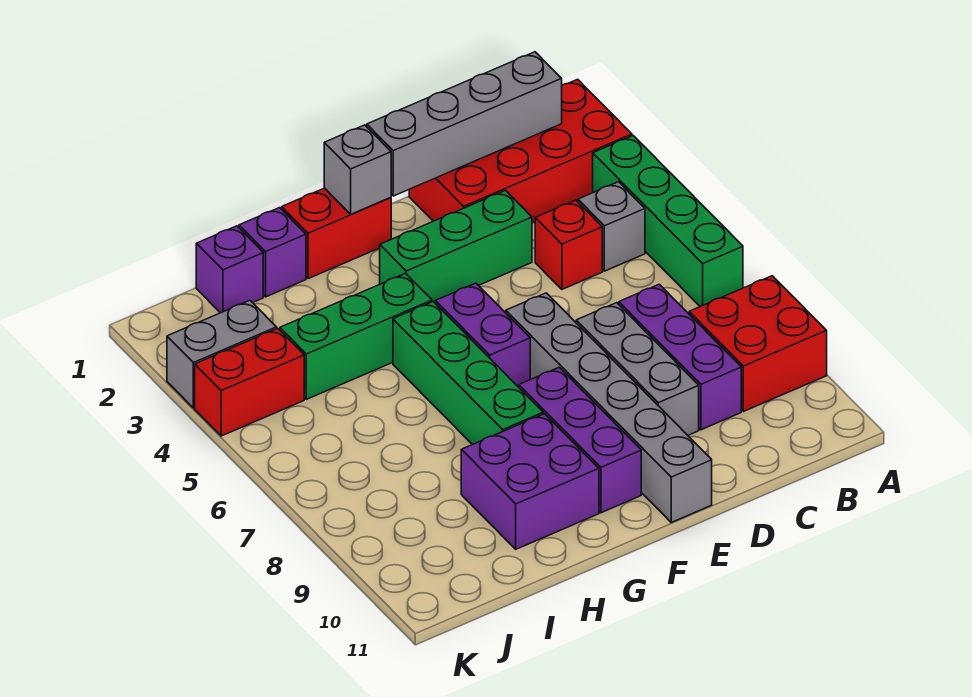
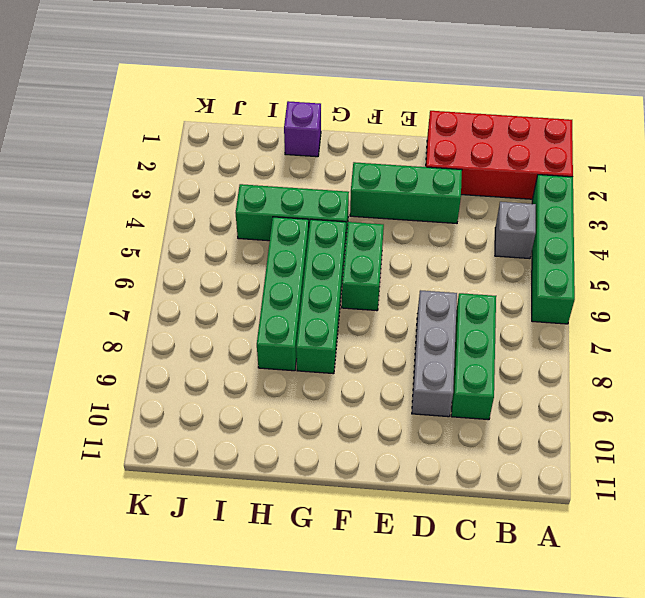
green brick C7:C9 level 1 -> purple brick C7:C9 level 1
green brick F5:F6 level 1 -> purple brick F5:F6 level 1
green brick H5:H8 level 1 -> none
none -> red brick A8:B9 level 1
none -> red brick C4 level 1
none -> grey brick E6:E11 level 1

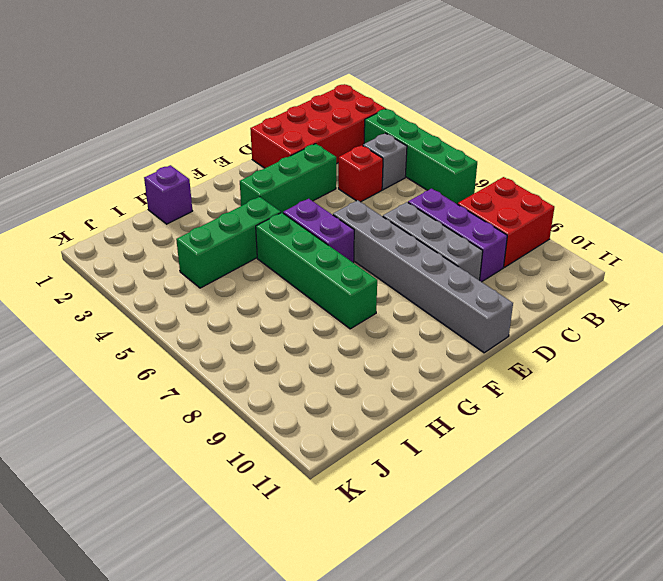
none -> red brick F1:G1 level 1
none -> purple brick F8:F10 level 1
none -> purple brick G9:H10 level 1

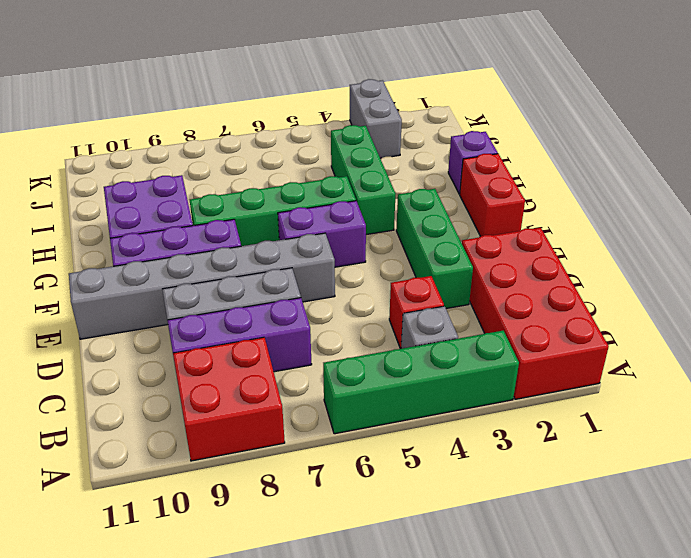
none -> purple brick I1 level 1
none -> red brick J4:K4 level 1
none -> grey brick B1:E1 level 2

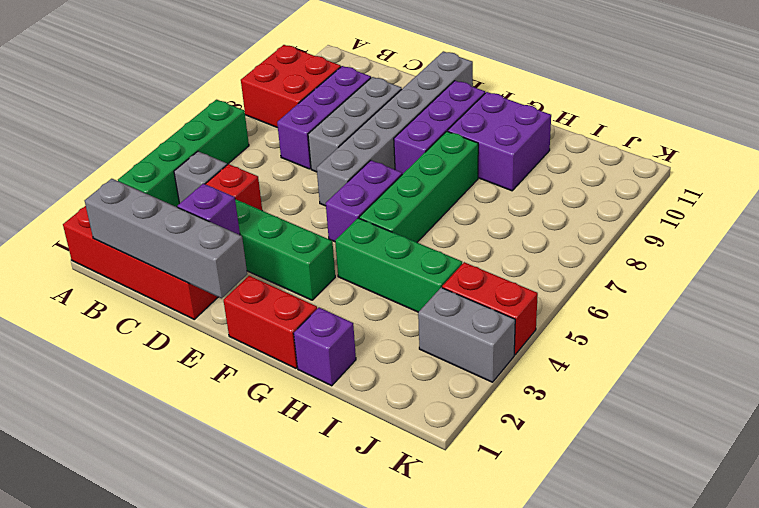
purple brick D2 level 2 -> purple brick I1 level 1
none -> grey brick F1 level 2

